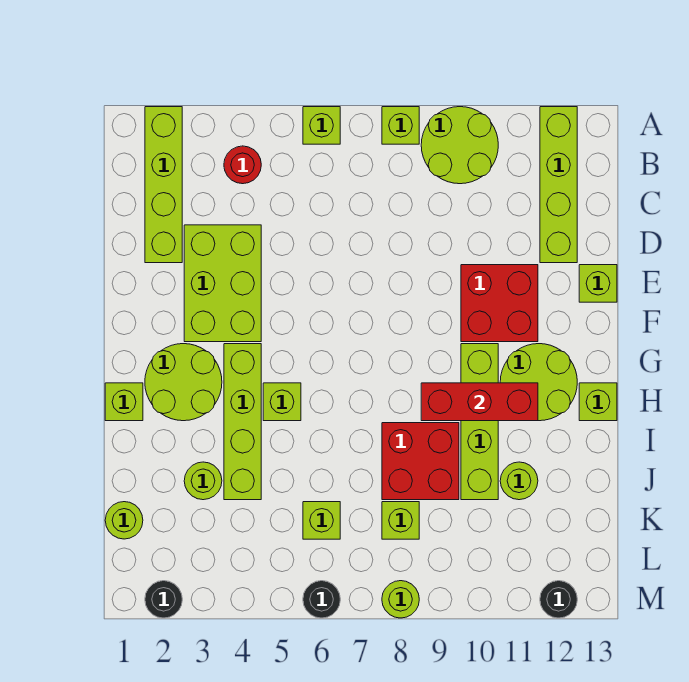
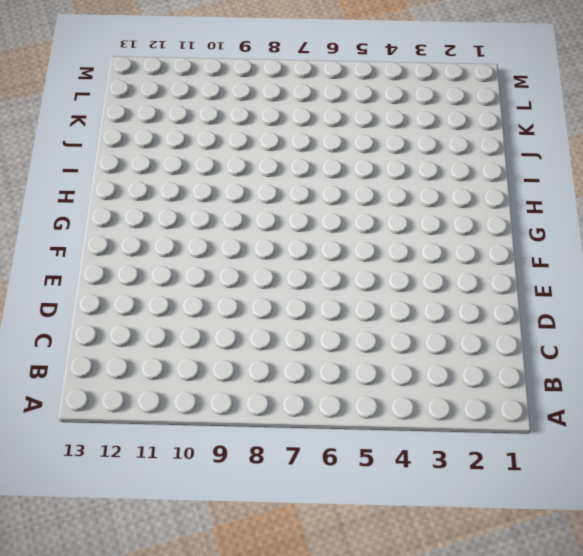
none -> lime brick A2:D2 level 1
none -> lime brick A6 level 1
none -> lime brick A8 level 1

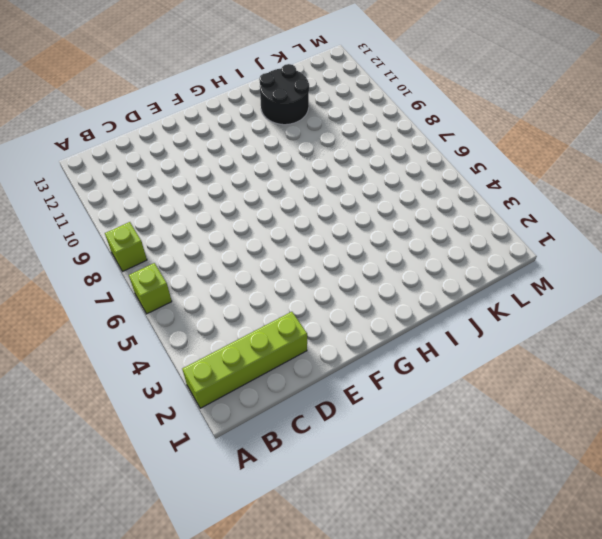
black round brick I11:J12 level 1 -> lime round brick J11 level 1
none -> lime round brick A9:B10 level 1
none -> lime brick A12:D12 level 1
none -> red round brick B4 level 1

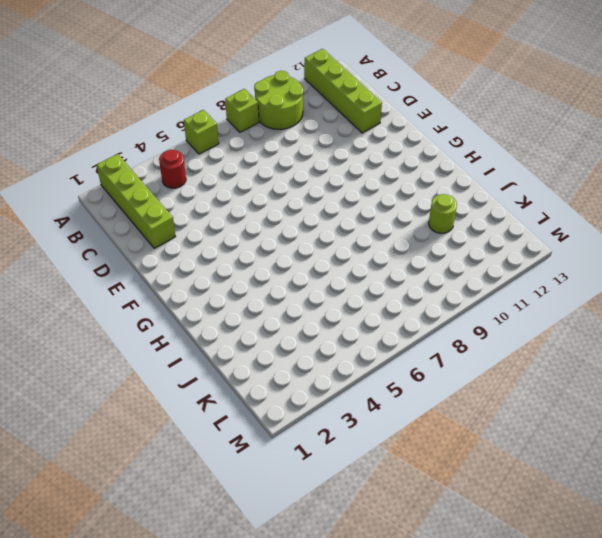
none -> lime brick D3:F4 level 1
none -> red brick E10:F11 level 1
none -> lime brick E13 level 1

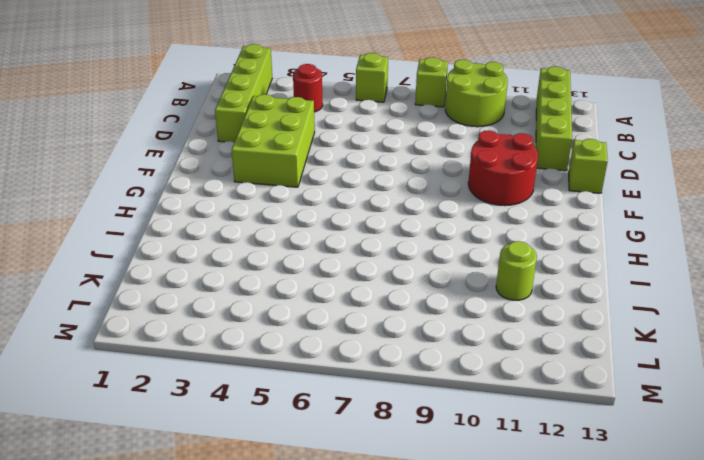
red round brick E10:F11 level 1 -> red brick E10:F11 level 1
none -> lime round brick G2:H3 level 1
none -> lime brick G4:J4 level 1
none -> lime brick G10:J10 level 1

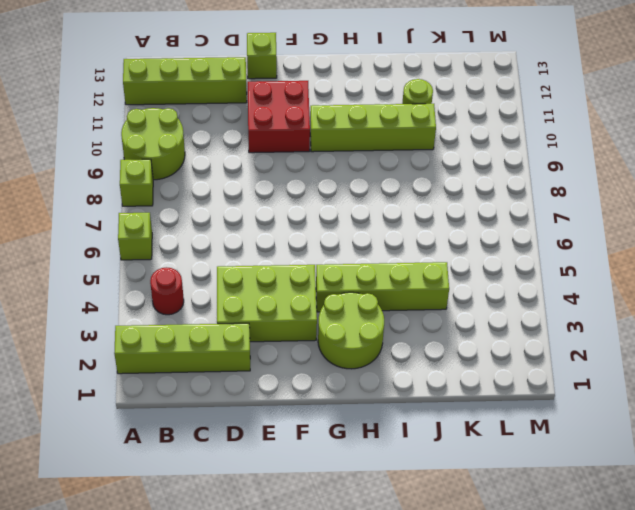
none -> lime round brick G11:H12 level 1
none -> lime brick H1 level 1
none -> lime brick H5 level 1

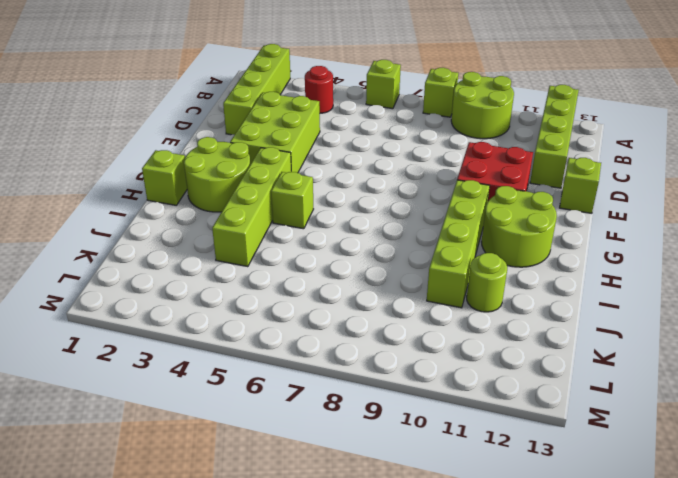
none -> lime brick H13 level 1
none -> red brick I8:J9 level 1
none -> lime round brick J3 level 1

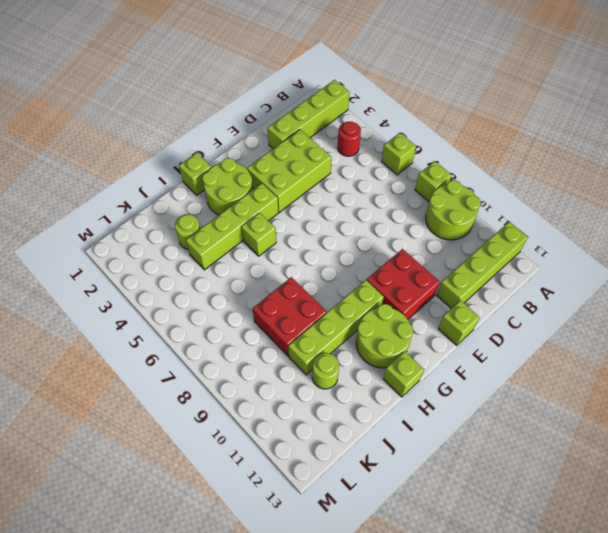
none -> lime round brick K1 level 1
none -> lime brick K6 level 1
none -> lime brick K8 level 1

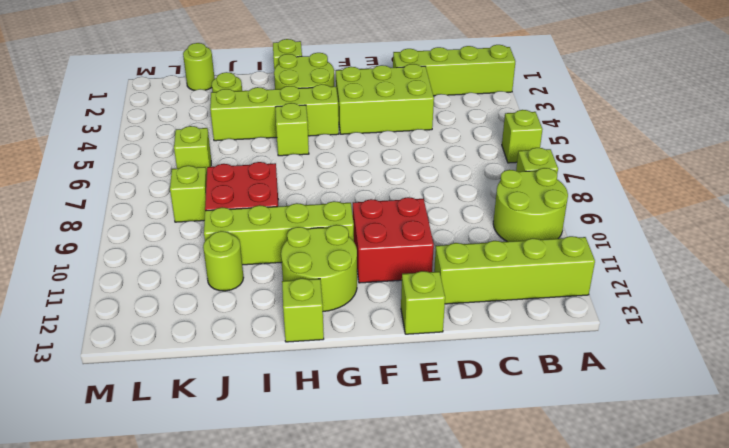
none -> red round brick B4 level 1
none -> black round brick M2 level 1
none -> black round brick M6 level 1

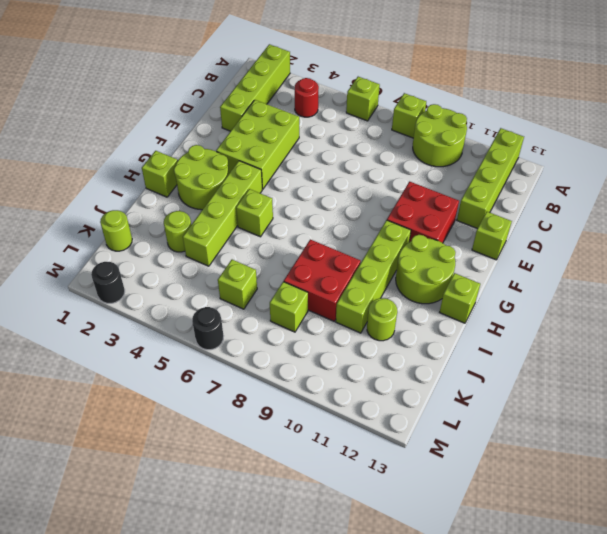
none -> lime round brick M8 level 1
none -> black round brick M12 level 1
none -> red brick H9:H11 level 2

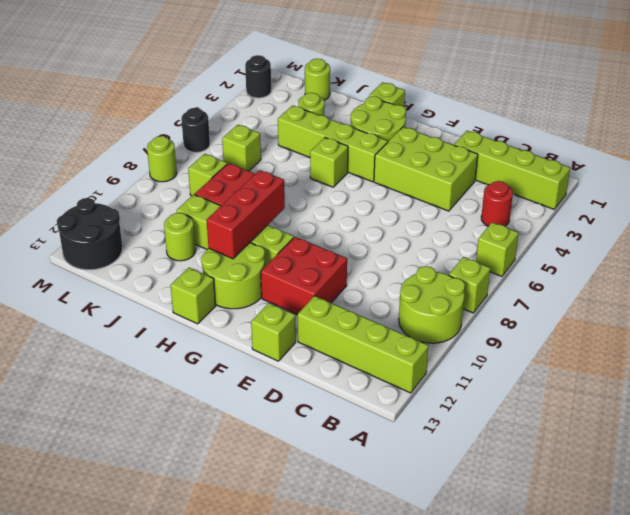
black round brick L12:M13 level 1 -> black round brick M12 level 1

